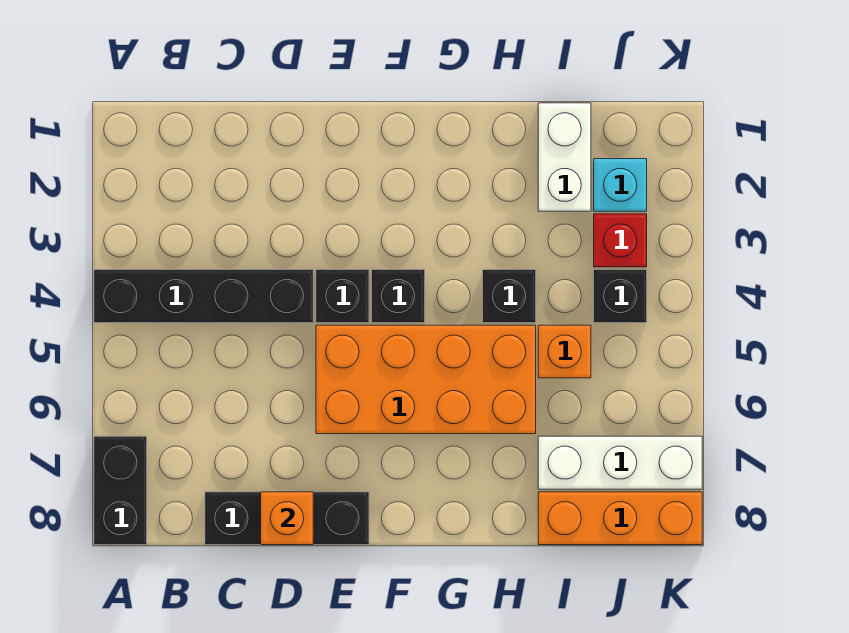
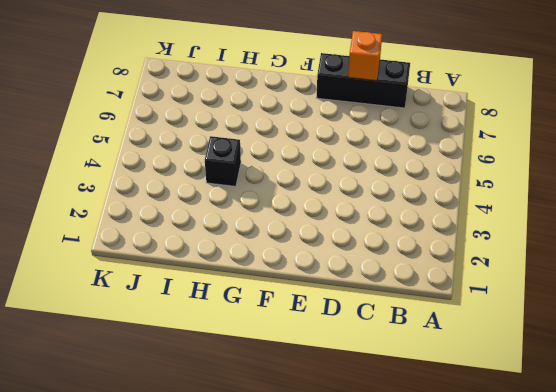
none -> black brick A4:D4 level 1
none -> black brick A7:A8 level 1
none -> black brick E4 level 1

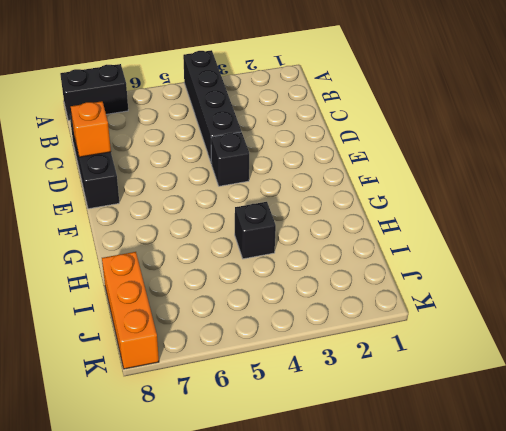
none -> orange brick E5:H6 level 1
none -> black brick F4 level 1
none -> white brick I1:I2 level 1

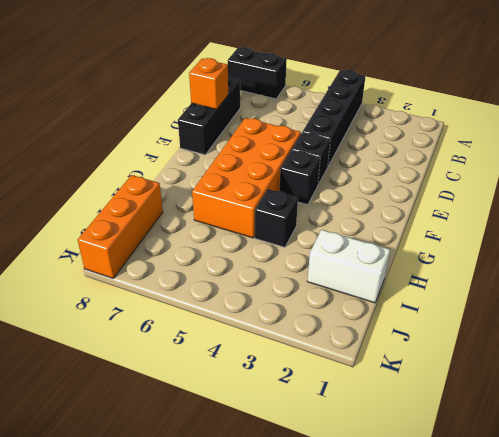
none -> orange brick I5 level 1
none -> white brick I7:K7 level 1
none -> cyan brick J2 level 1

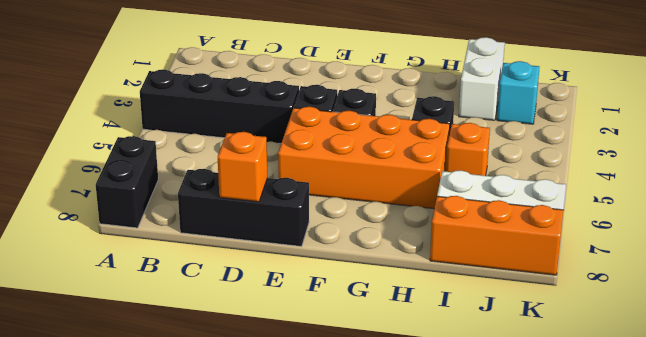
none -> red brick J3 level 1
none -> black brick J4 level 1

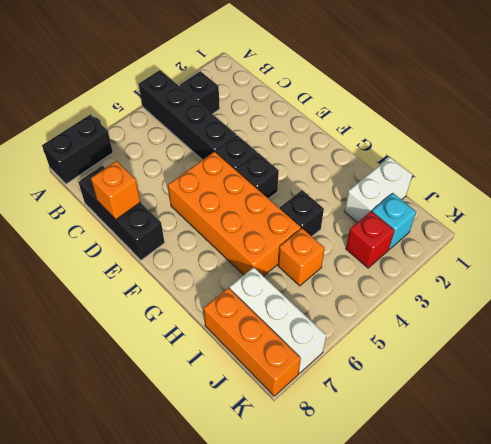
black brick B3 level 1 -> black brick J4 level 1

